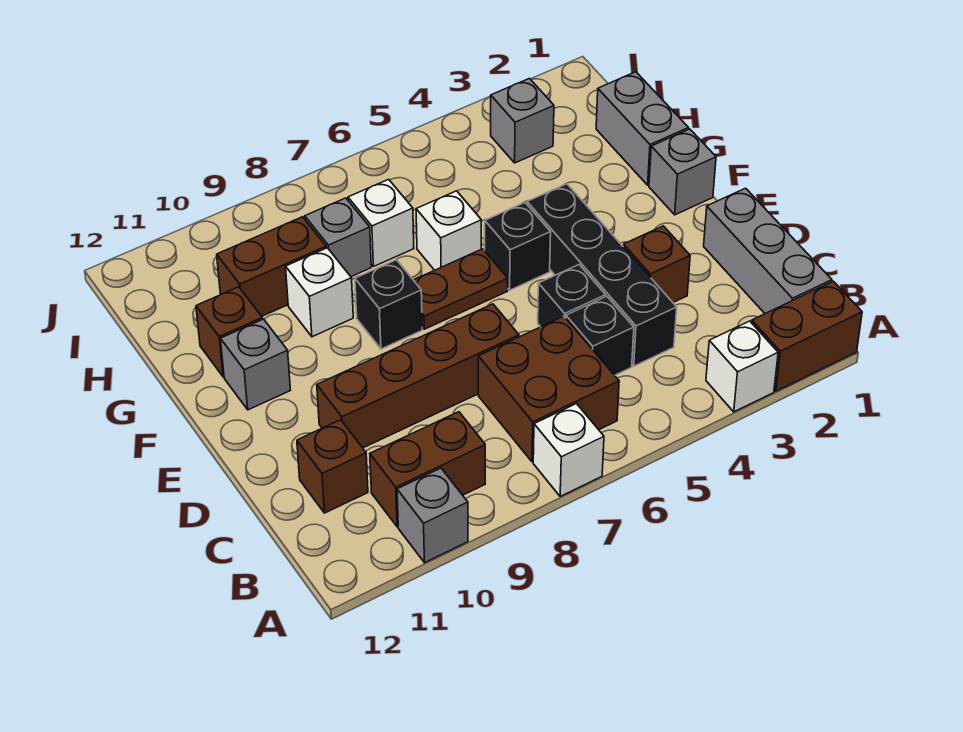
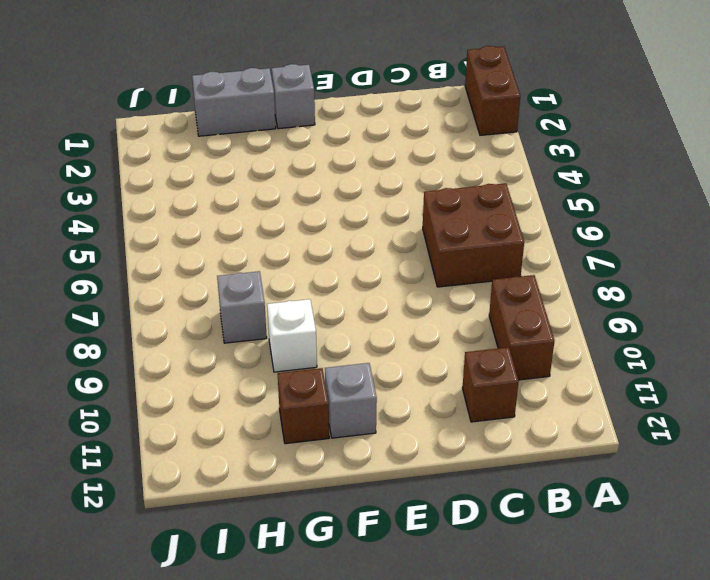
none -> white brick A3 level 1
none -> white brick A7 level 1
none -> grey brick A10 level 1

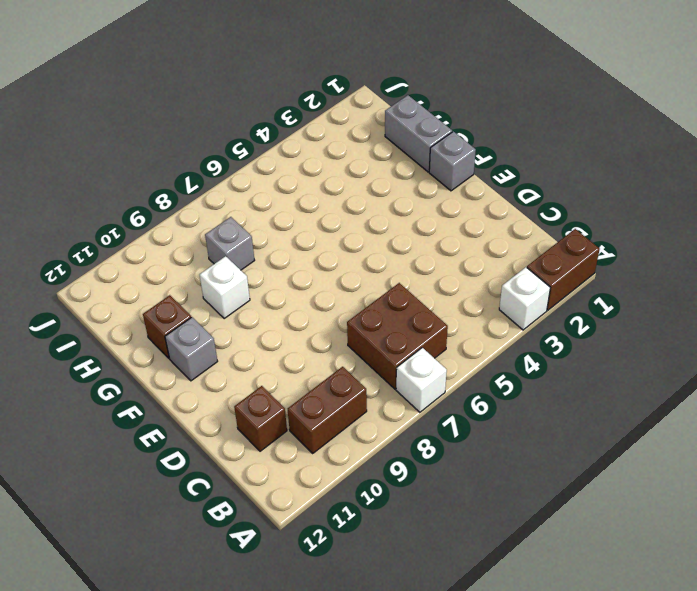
none -> grey brick A10 level 1
none -> grey brick B1:D1 level 1
none -> black brick C4:F4 level 1

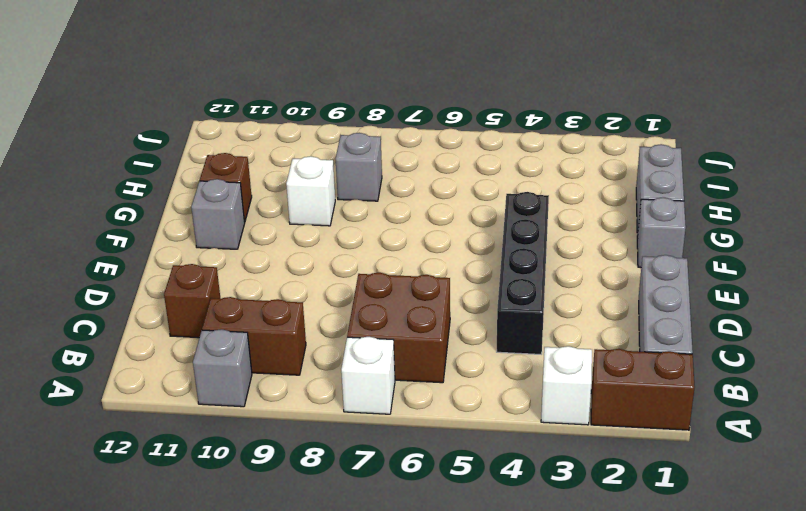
none -> black brick C5 level 1
none -> brown brick D3 level 1
none -> black brick D5 level 1

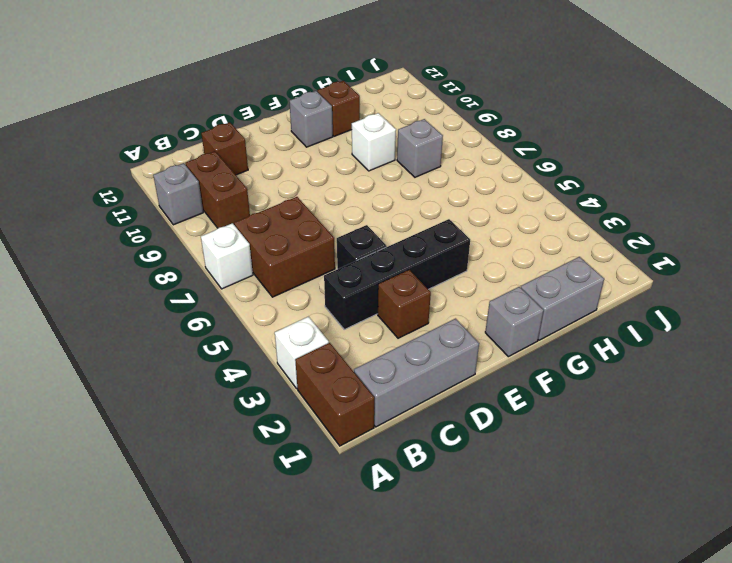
none -> black brick C5 level 1
none -> brown brick D7:D10 level 1
none -> black brick F5 level 1

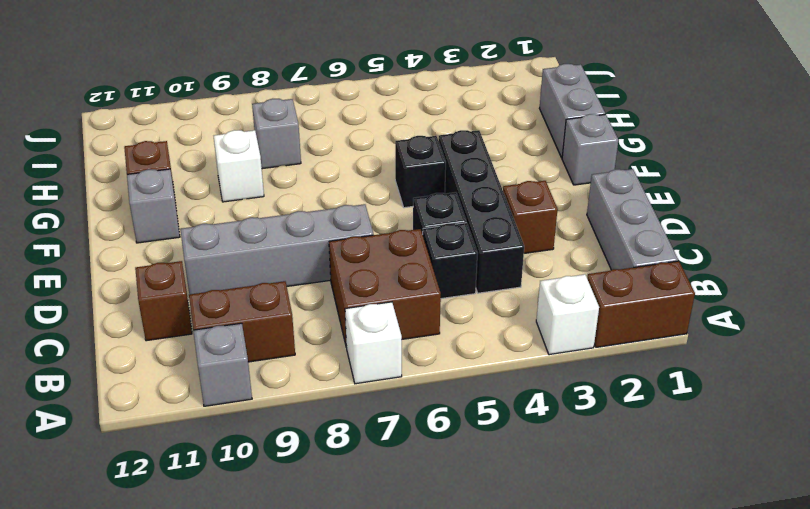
grey brick D7:D10 level 1 -> brown brick D7:D10 level 1
none -> brown plate F6:F7 level 1
none -> black brick F8 level 1
none -> white brick G6 level 1

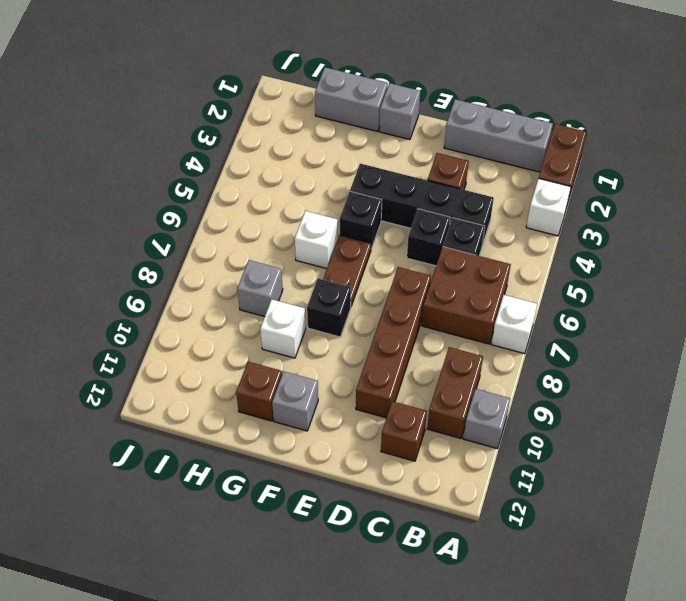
none -> white brick H7 level 1
none -> brown brick H9:H10 level 1
none -> grey brick I3 level 1

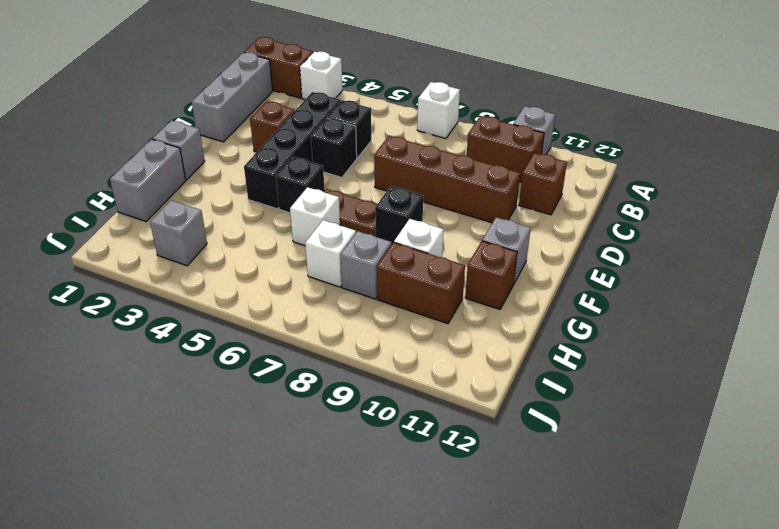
none -> brown brick B6:C7 level 1

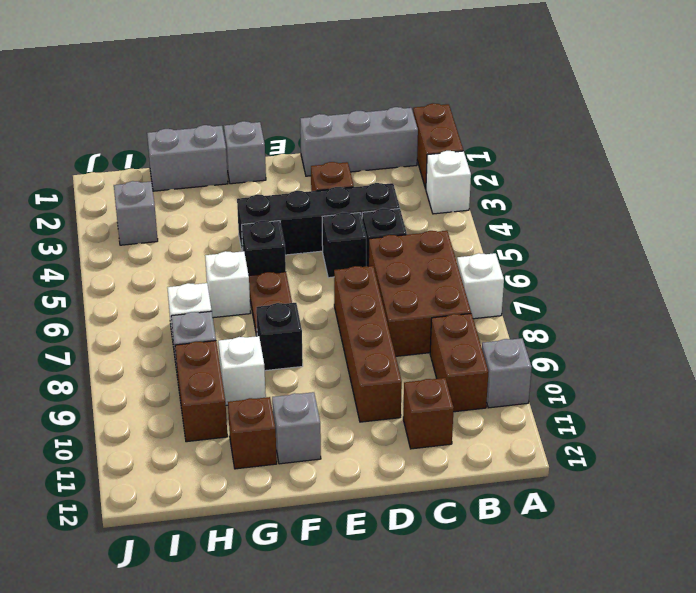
brown brick B6:C8 level 1 -> brown brick B6:C7 level 1

